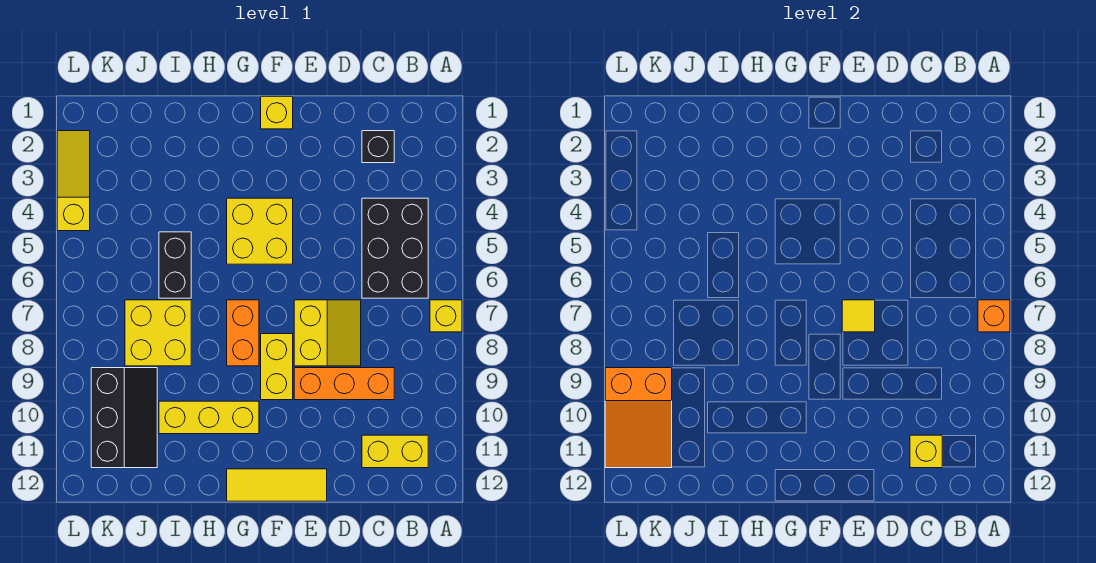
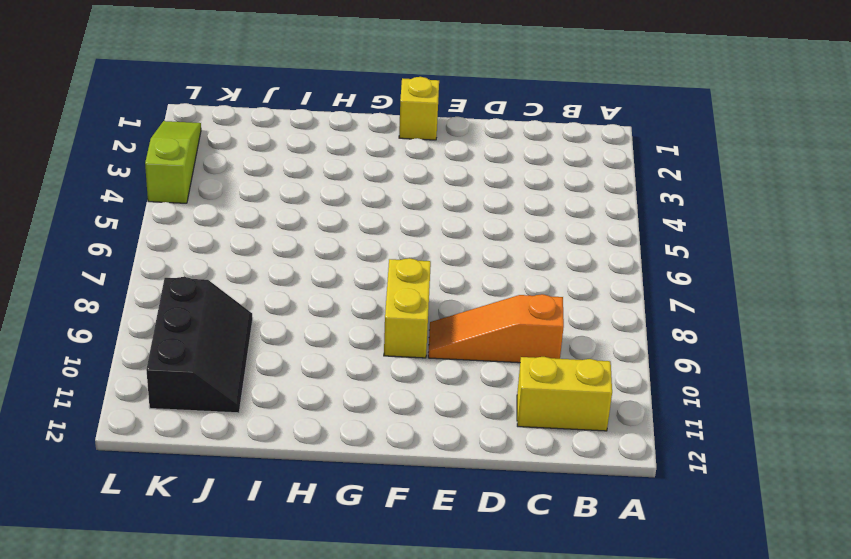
orange slope C9:E9 level 1 top C -> orange brick C9:E9 level 1
lime slope L2:L4 level 1 top 4 -> yellow slope L2:L4 level 1 top 4
none -> yellow brick A7 level 1
none -> black brick B4:C6 level 1
none -> black brick C2 level 1

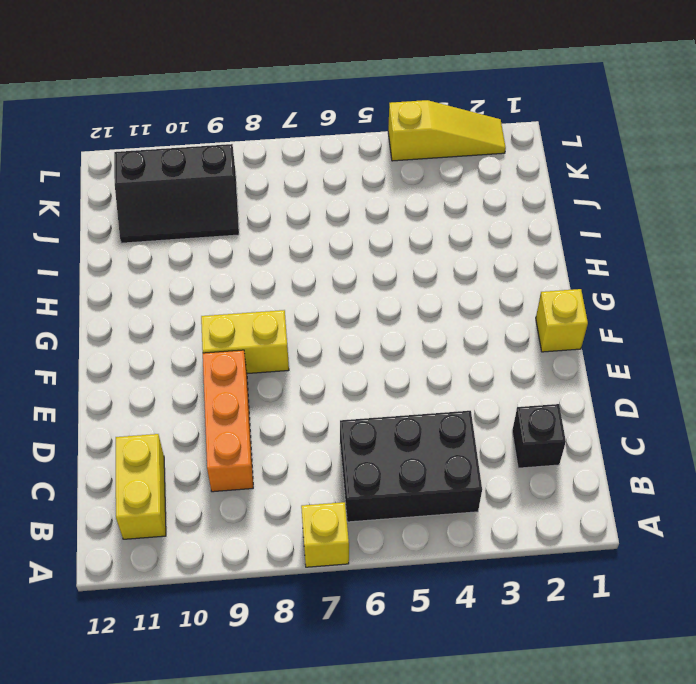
none -> yellow slope D7:E8 level 1 top E
none -> yellow tile E12:G12 level 1
none -> yellow brick F4:G5 level 1

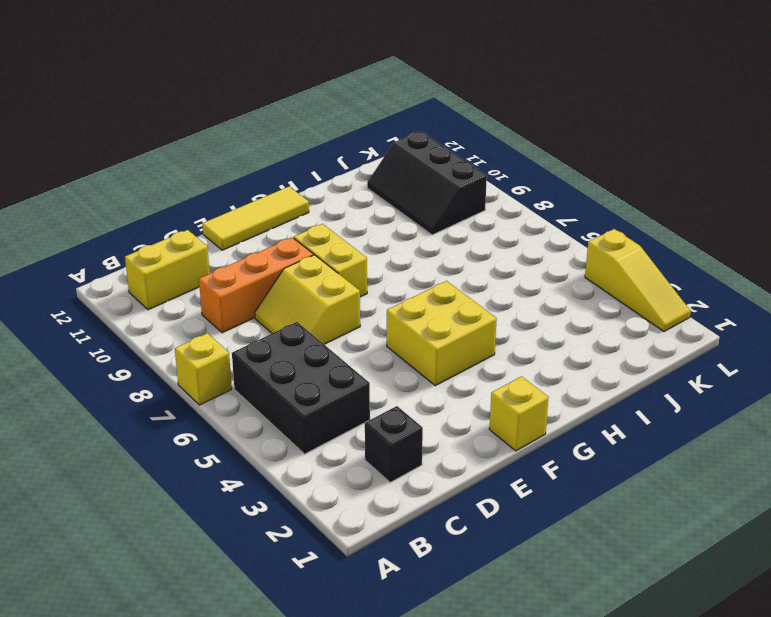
none -> orange brick G7:G8 level 1
none -> yellow brick G10:I10 level 1
none -> black brick I5:I6 level 1

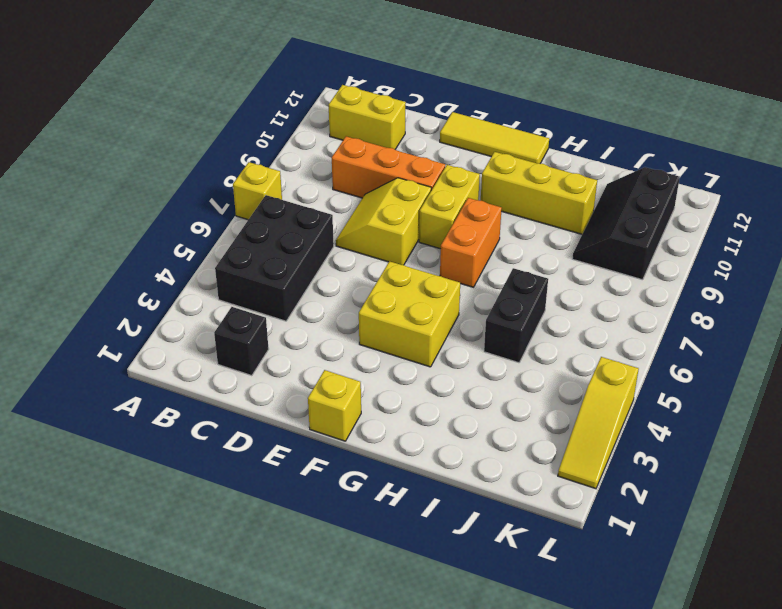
none -> yellow brick I7:J8 level 1
none -> orange brick A7 level 2
none -> yellow brick C11 level 2

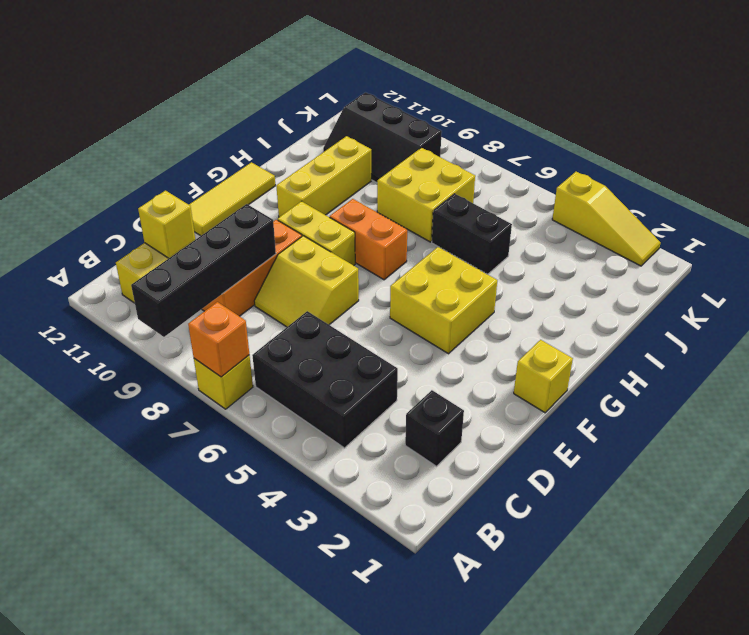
black brick A9:D9 level 2 -> none
none -> yellow tile E7 level 2
none -> orange slope K9:L11 level 2 top 9

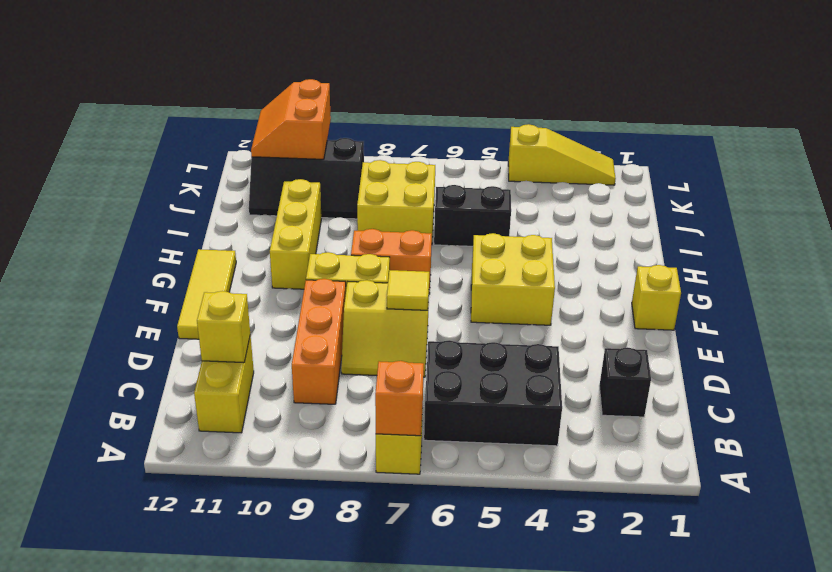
orange slope K10:L11 level 2 top 10 -> orange slope K9:L11 level 2 top 9

